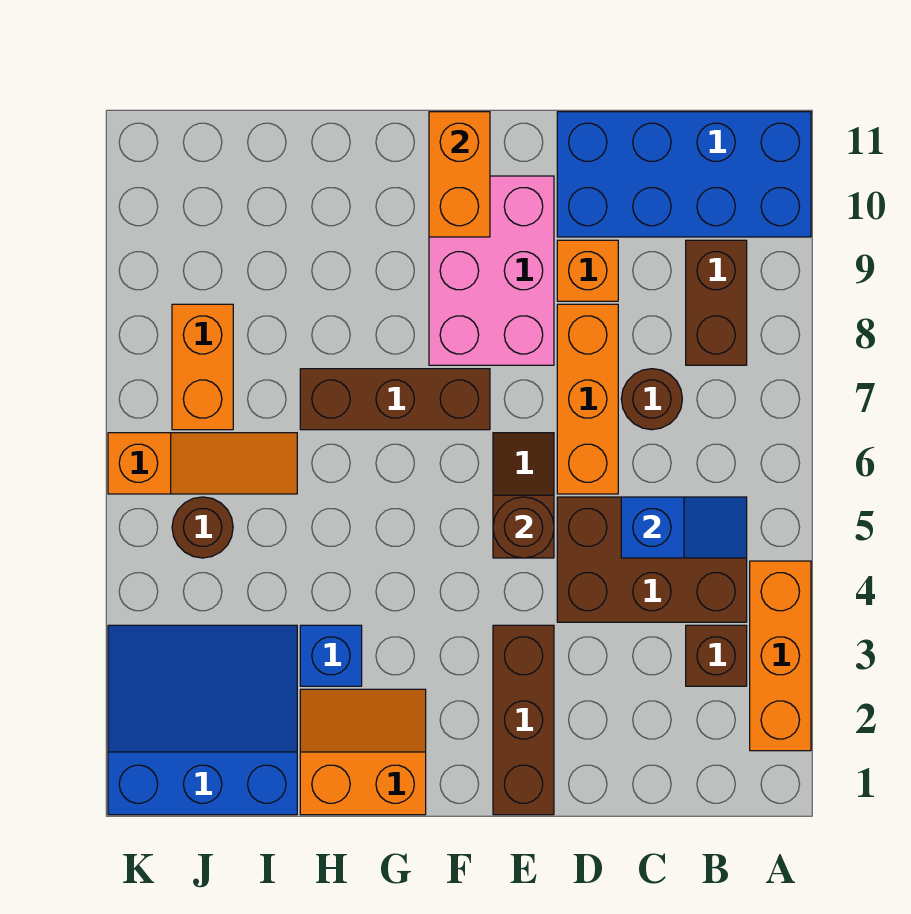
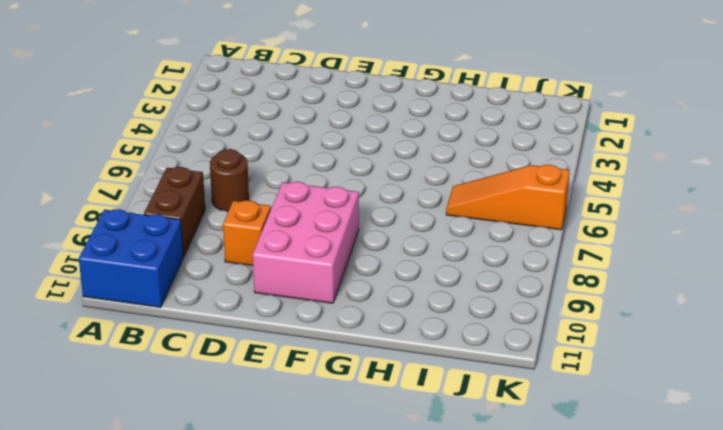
blue brick A10:B11 level 1 -> blue brick A10:D11 level 1
none -> orange brick A2:A4 level 1
none -> brown brick B3 level 1
none -> brown brick B4:D5 level 1

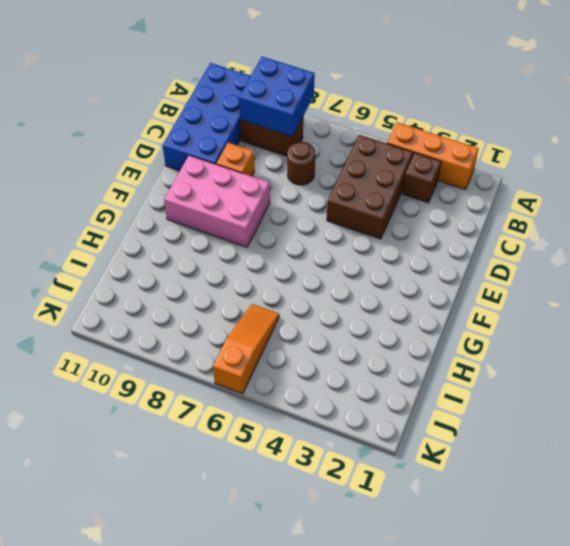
blue brick A8:B9 level 2 -> none
none -> orange brick D6:D8 level 1
none -> brown brick E1:E3 level 1
none -> brown slope E5:E6 level 1 top 5

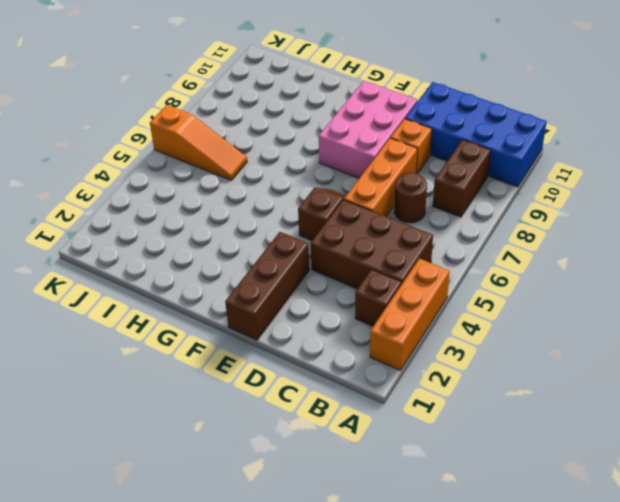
none -> brown brick F7:H7 level 1
none -> orange slope G1:H2 level 1 top 1
none -> blue brick H3 level 1

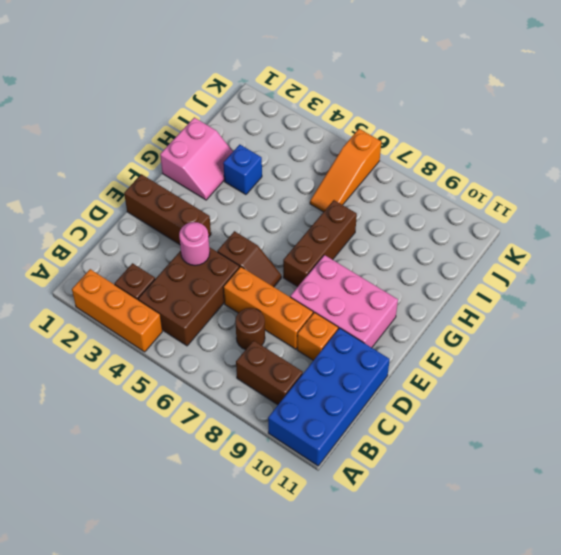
pink round brick D4 level 2 -> none
pink slope G1:H2 level 1 top 1 -> orange slope G1:H2 level 1 top 1
none -> blue slope I1:K3 level 1 top 1
none -> brown round brick J5 level 1
none -> orange brick J7:J8 level 1

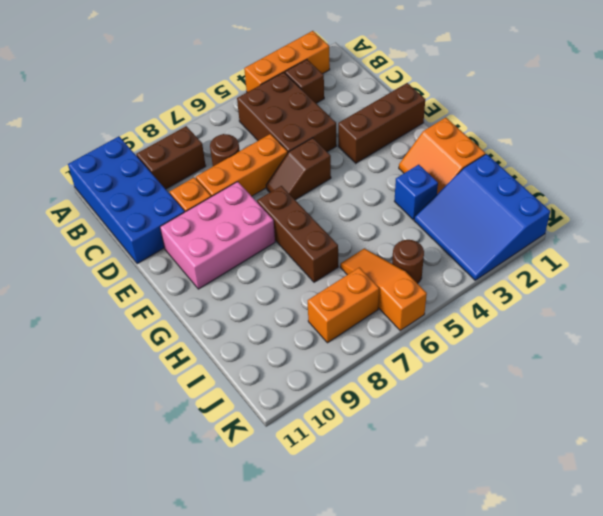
none -> blue slope B5:C5 level 2 top C
none -> brown round brick E5 level 2
none -> orange brick F10:F11 level 2

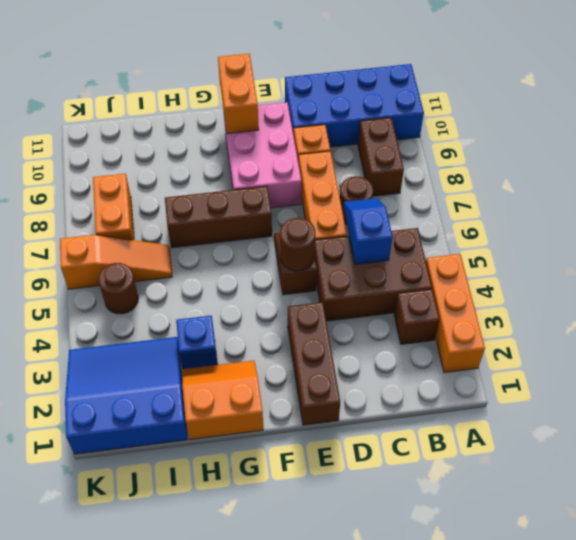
blue slope C5:C6 level 2 top 5 -> blue slope B5:C5 level 2 top C

